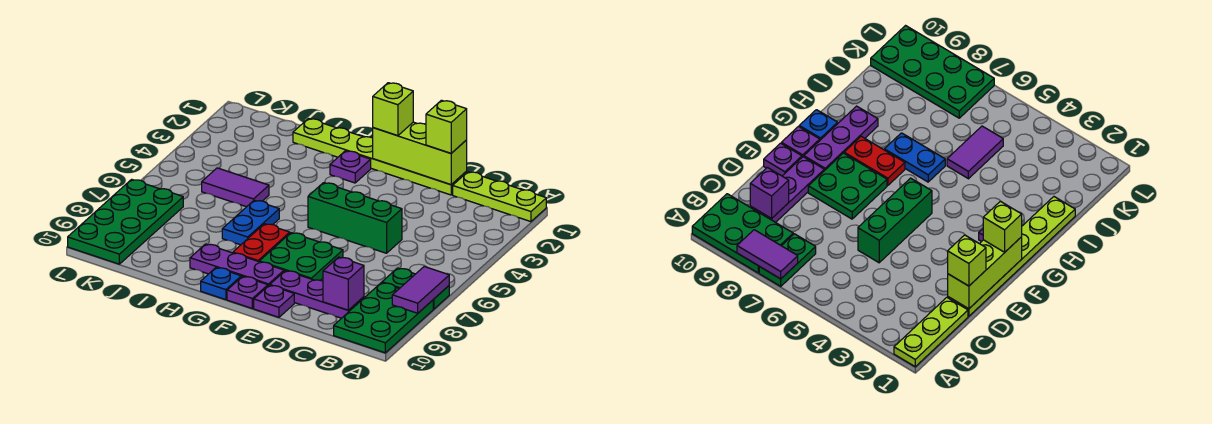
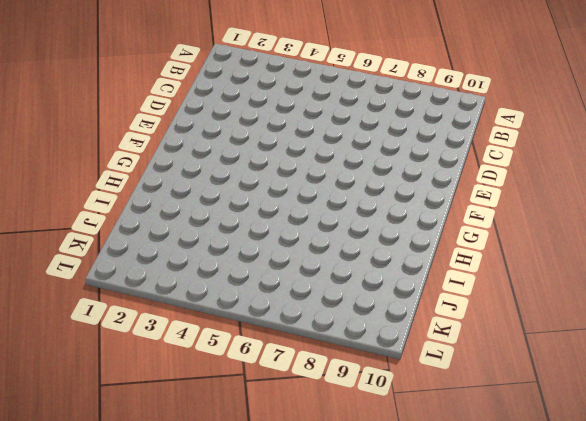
none -> lime plate A1:C1 level 1
none -> green plate A7:B7 level 1
none -> green plate A8:B10 level 1

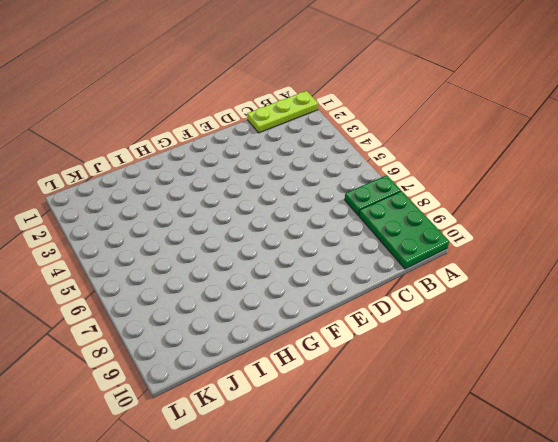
none -> purple plate C9:E9 level 1
none -> lime plate D1:I1 level 1
none -> green brick D5:F5 level 1

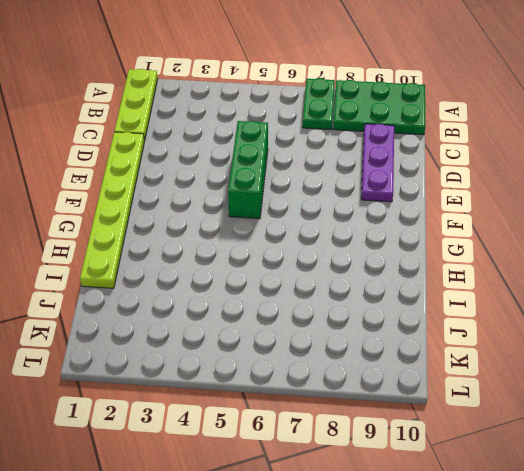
none -> green plate E7:F8 level 1
none -> purple plate E10 level 1
none -> purple plate F9:H9 level 1

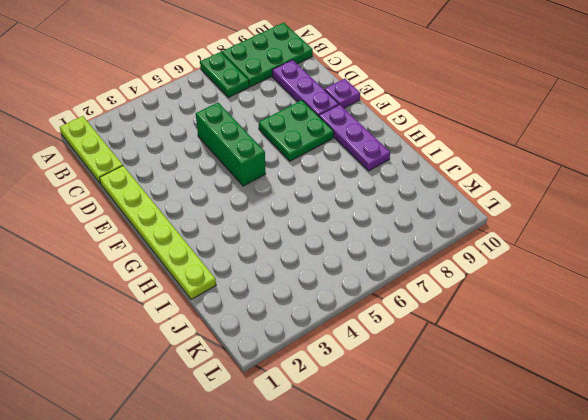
none -> purple plate F10 level 1
none -> purple plate G2 level 1
none -> red plate G7:G8 level 1

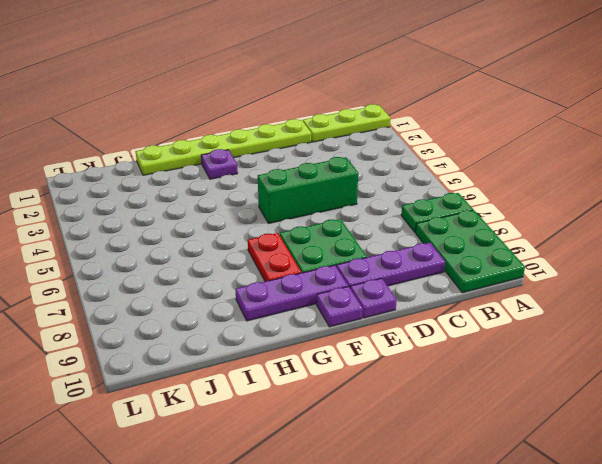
none -> blue plate G10 level 1
none -> blue plate H6:H7 level 1
none -> purple tile I5:J5 level 1

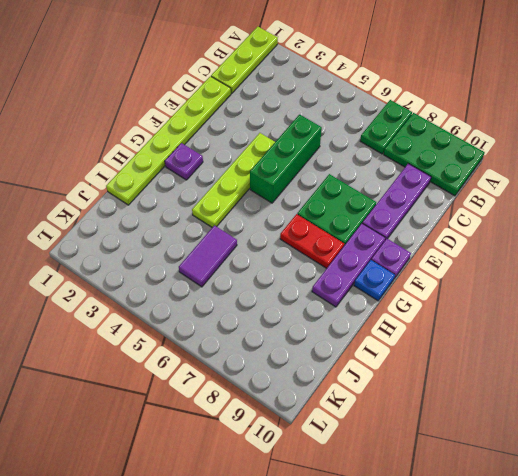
lime plate E4:H4 level 1 -> none
none -> purple plate E10 level 1
none -> blue plate H6:H7 level 1
none -> green plate K7:L10 level 1

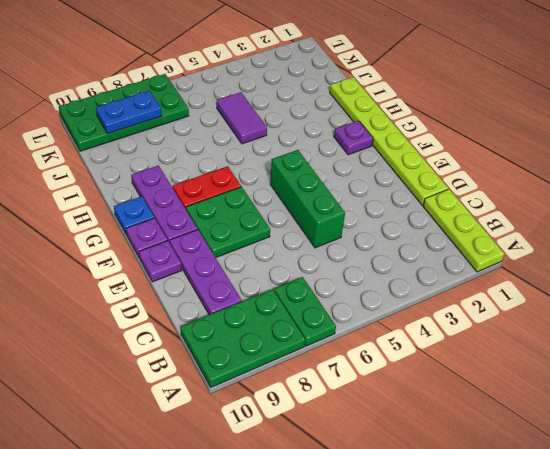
blue plate K8:K9 level 2 -> blue plate H6:H7 level 1
none -> purple tile A7:A8 level 2
none -> purple brick C9 level 2
none -> lime brick D1:F1 level 2

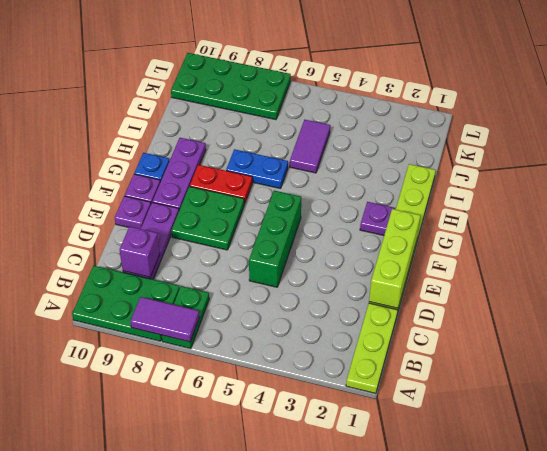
none -> lime brick D1 level 3
none -> lime brick F1 level 3

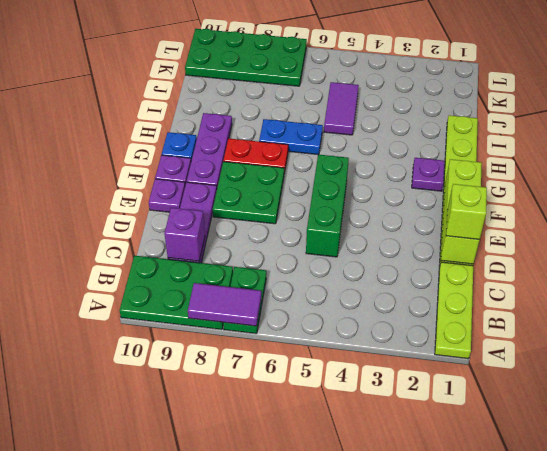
none -> lime brick F1 level 3

